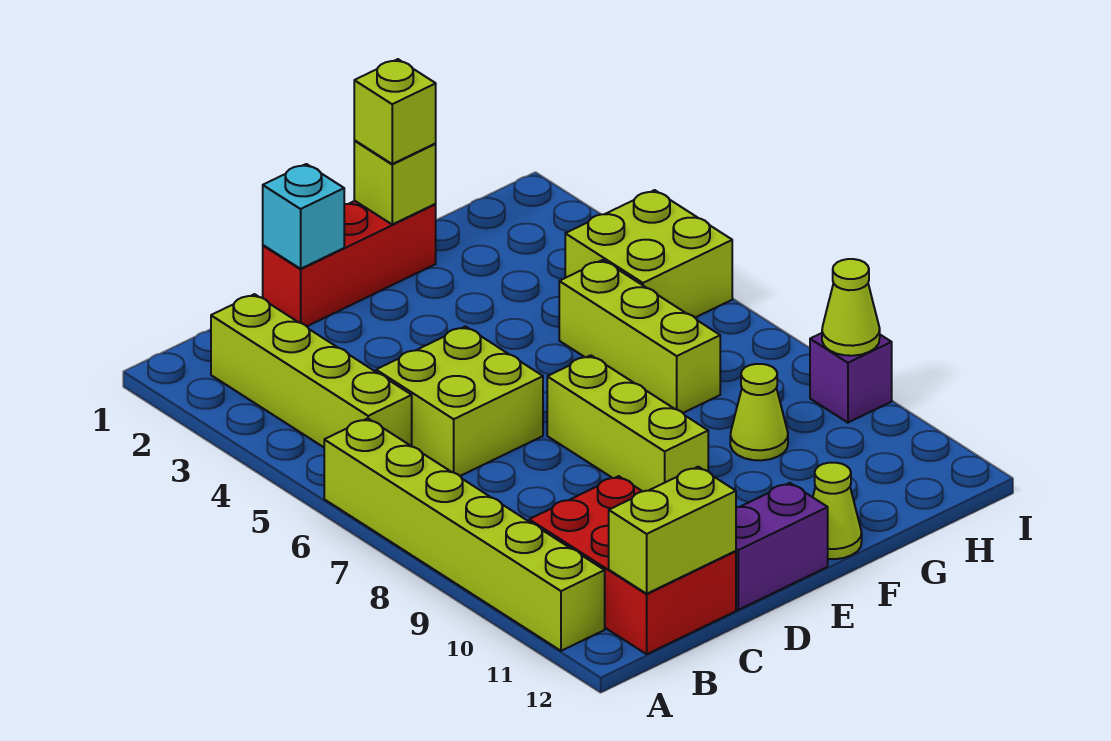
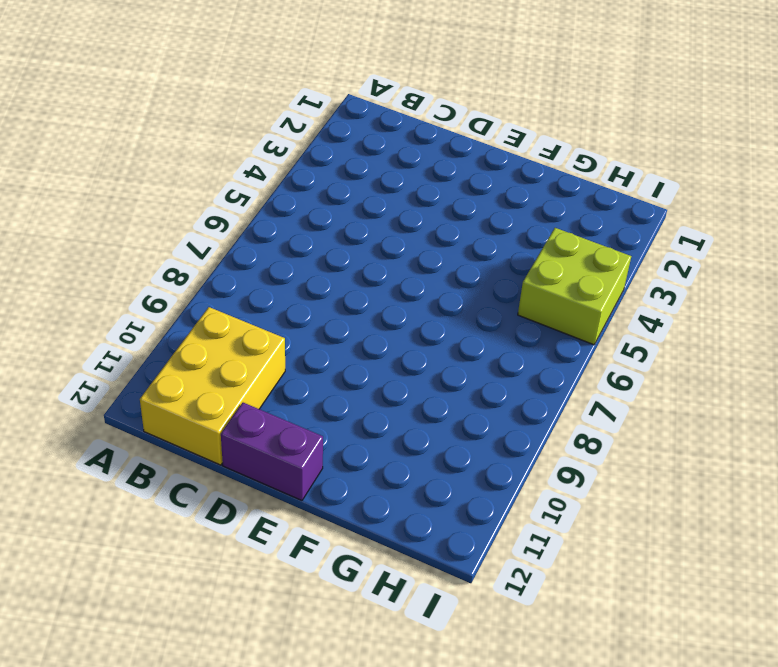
yellow brick B10:C12 level 1 -> red brick B10:C12 level 1
none -> lime brick A6:A11 level 1
none -> lime brick B2:B5 level 1
none -> lime brick C5:D6 level 1

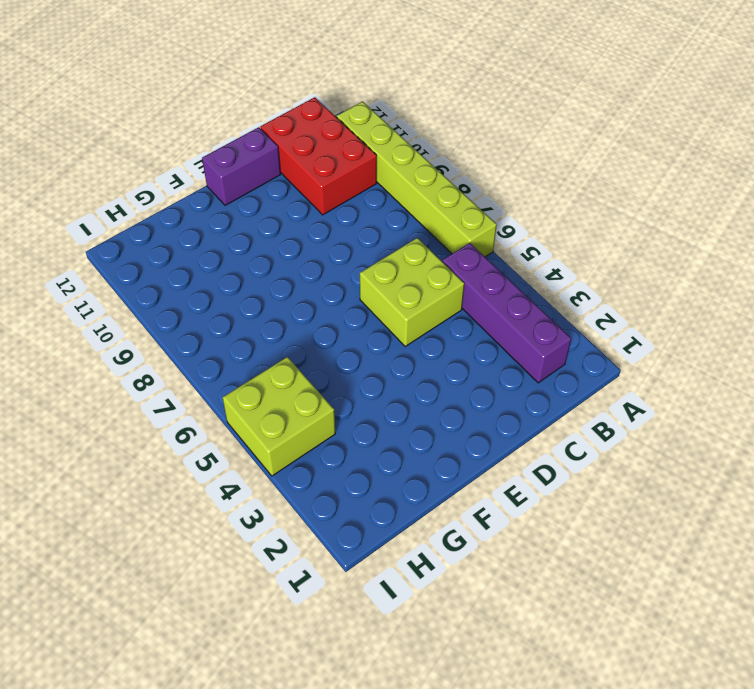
purple brick B2:B5 level 1 -> lime brick B2:B5 level 1
none -> red brick D1:F1 level 1
none -> lime brick E7:E9 level 1
none -> lime cone F12 level 1

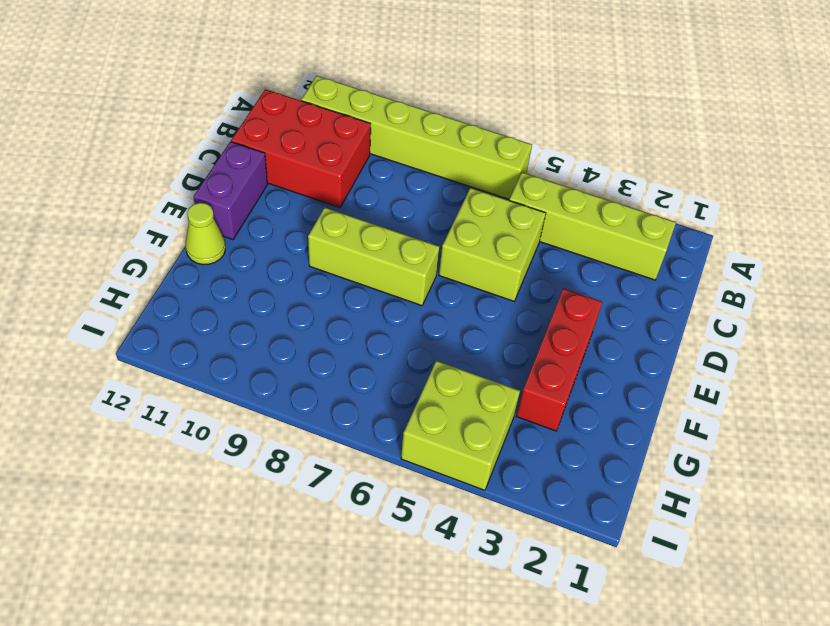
red brick E3:G3 level 1 -> red brick D1:F1 level 1
none -> lime brick G5:G7 level 1
none -> lime cone G9 level 1
none -> purple brick I9 level 1

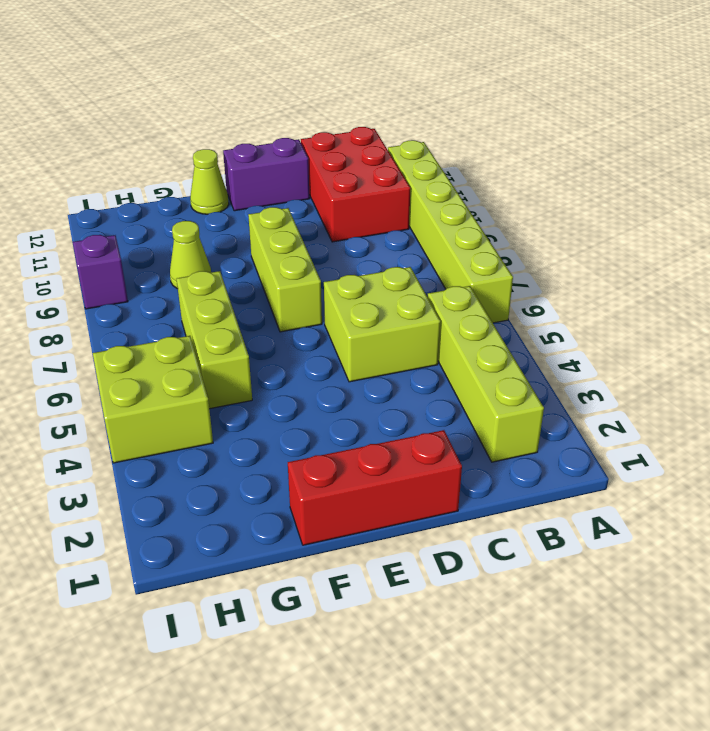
none -> lime brick B12:C12 level 2
none -> cyan brick D1 level 2
none -> lime brick F1 level 2

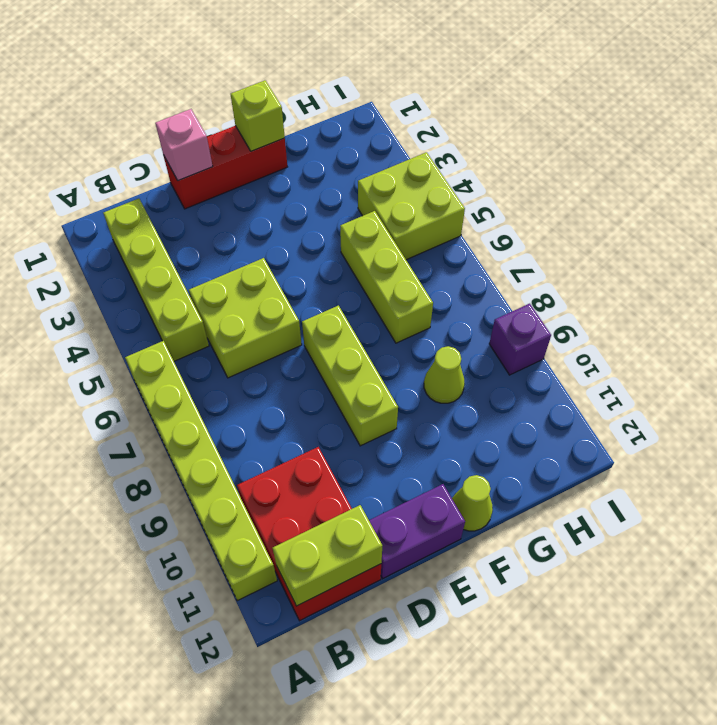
pink brick D1 level 2 -> cyan brick D1 level 2
none -> lime cone I9 level 2
none -> lime brick F1 level 3

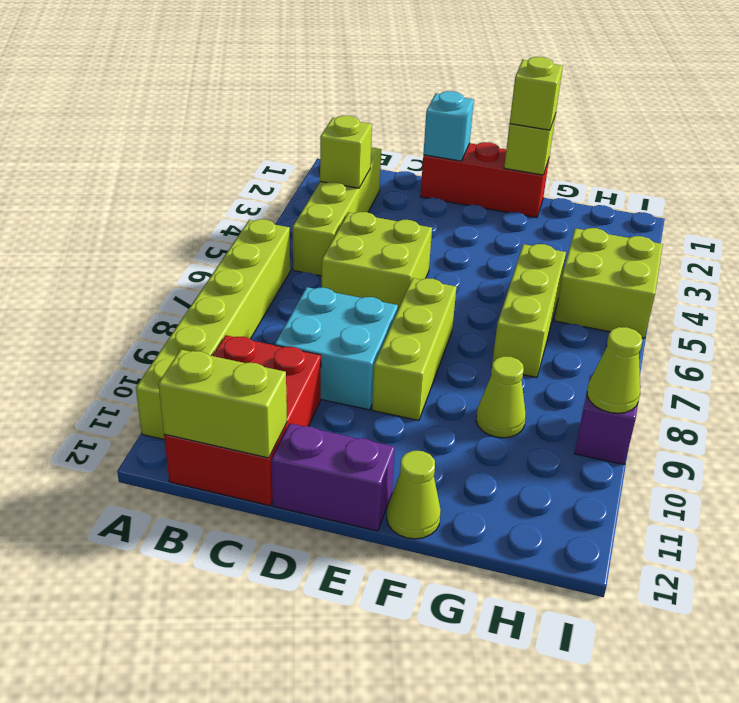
lime brick B3 level 2 -> none
cyan brick C8:D9 level 1 -> none

